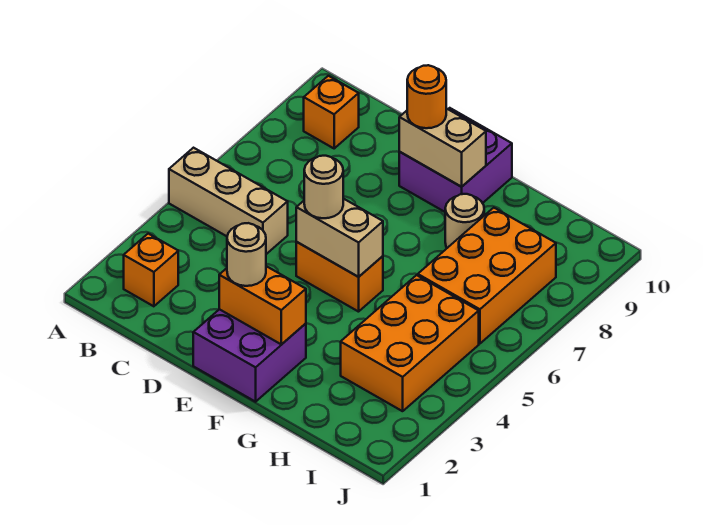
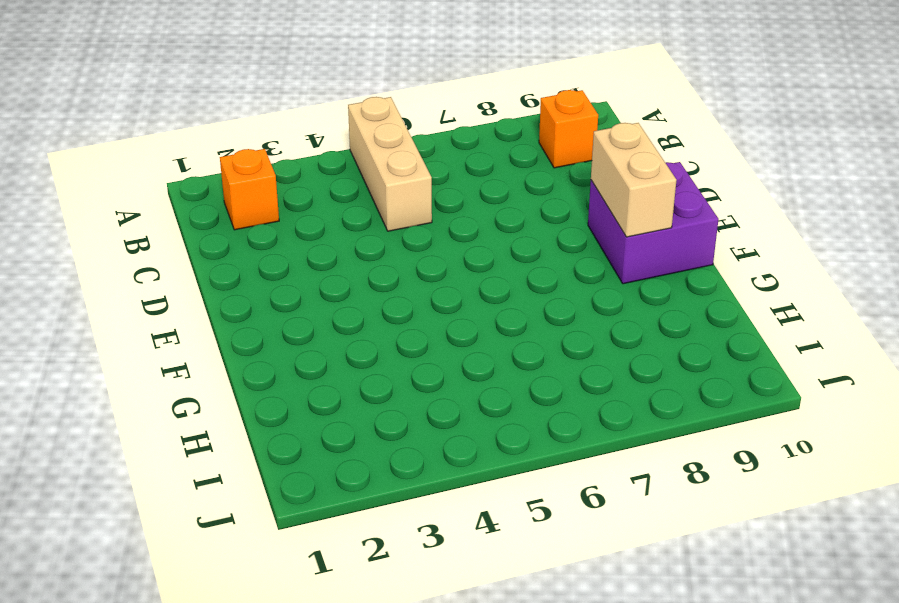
none -> purple brick E1:F2 level 1
none -> orange brick E5:F5 level 1
none -> tan round brick G8 level 1

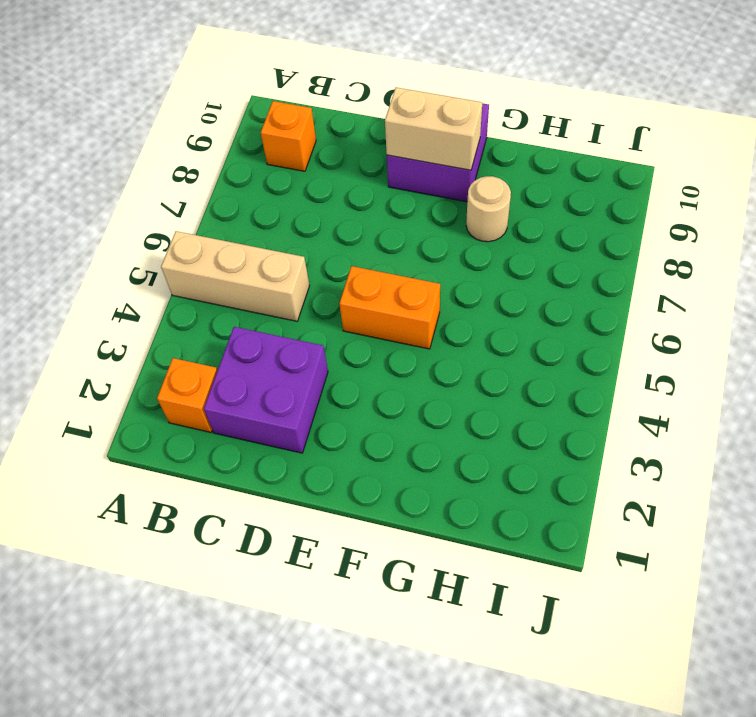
purple brick C2:D3 level 1 -> purple brick E1:F2 level 1
none -> orange brick H3:I5 level 1
none -> orange brick H6:I8 level 1
none -> orange brick E2:F2 level 2

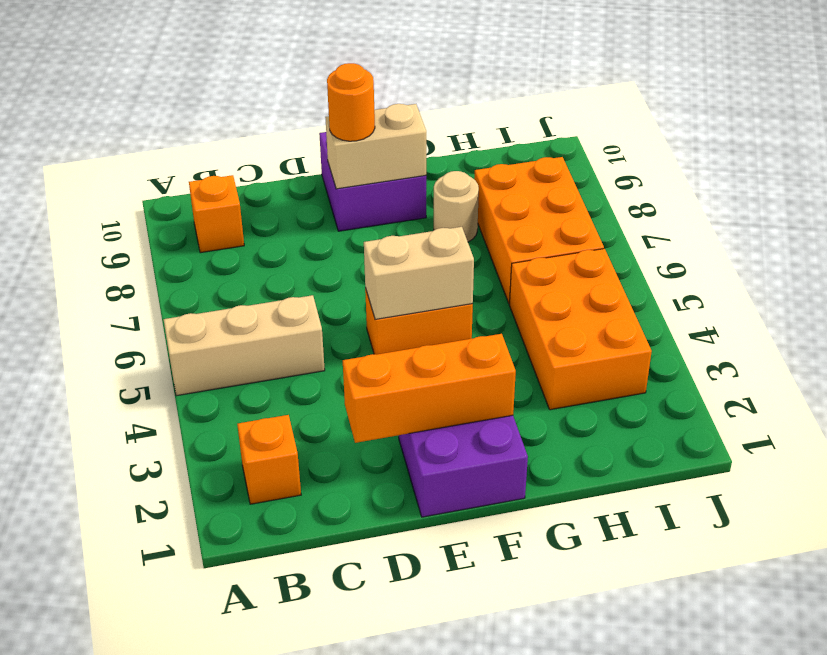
orange brick D2:F2 level 2 -> orange brick E2:F2 level 2
none -> tan round brick E2 level 3
none -> tan round brick E5 level 3

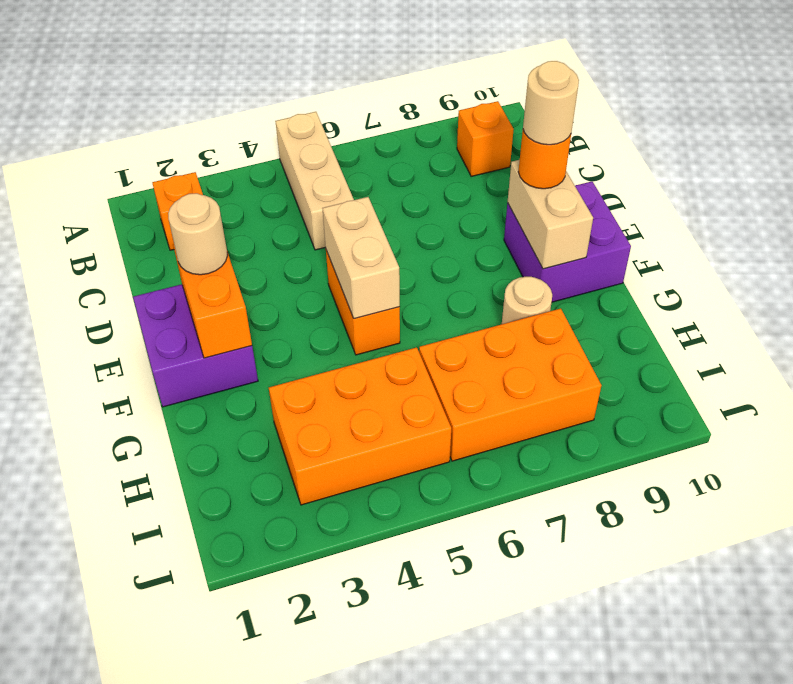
tan round brick E9 level 4 -> tan round brick E5 level 3

